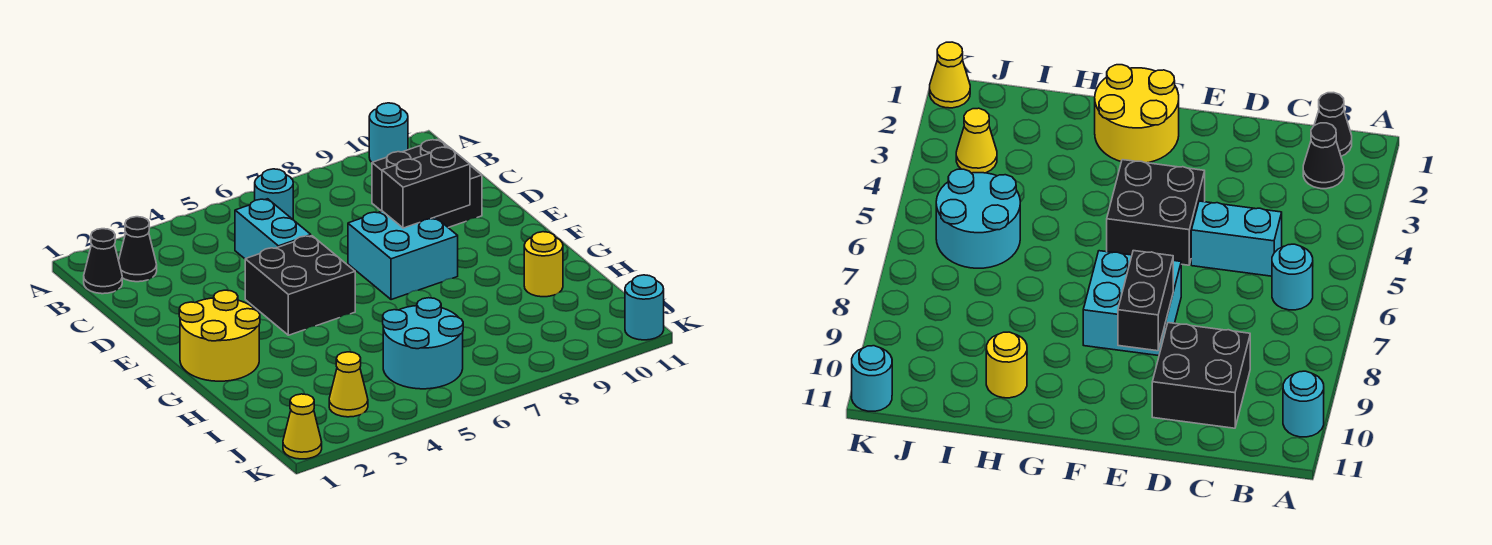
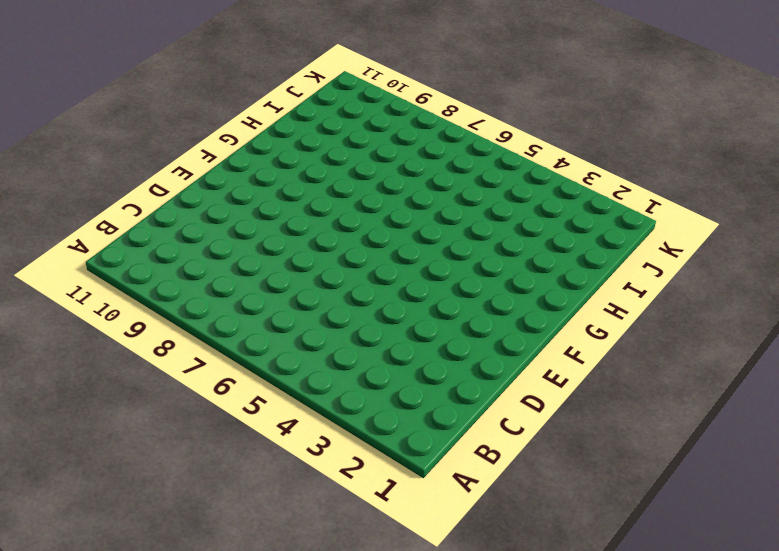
none -> cyan round brick A10 level 1
none -> black cone B1 level 1
none -> black cone B2 level 1

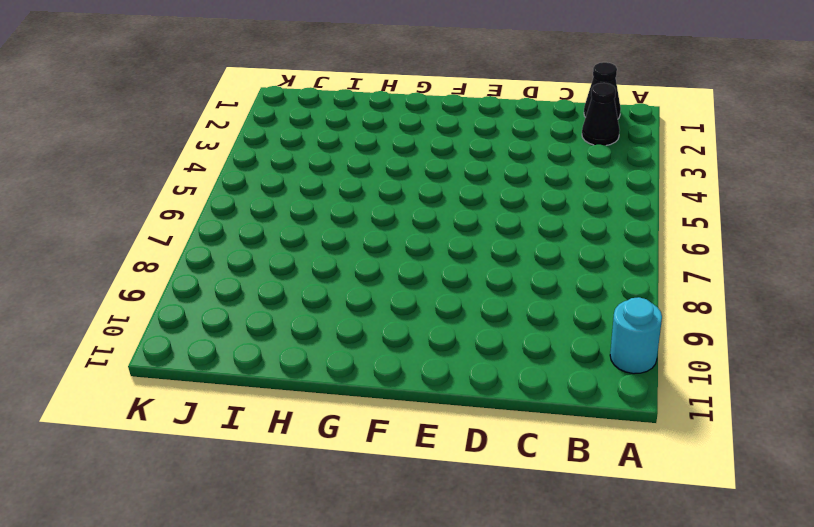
none -> cyan round brick B6 level 1
none -> cyan brick C5:D5 level 1
none -> black brick C9:D10 level 1

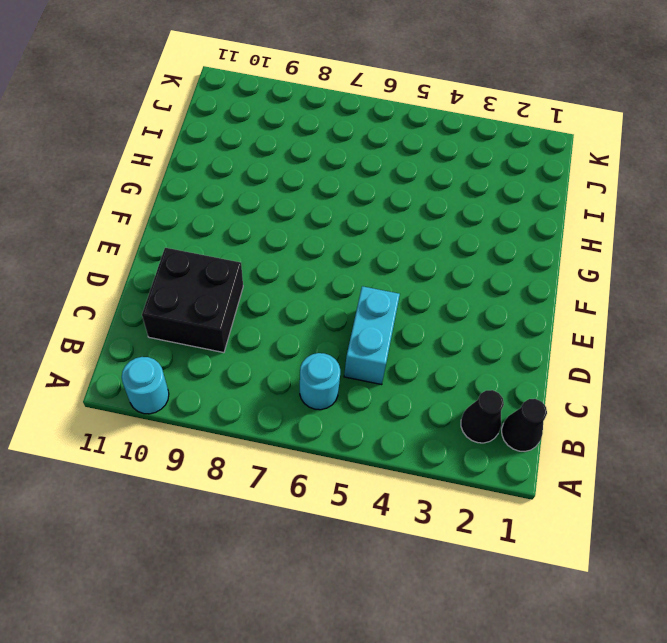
none -> black brick E4:F5 level 1
none -> cyan brick E7:F8 level 1
none -> yellow round brick F1:G2 level 1

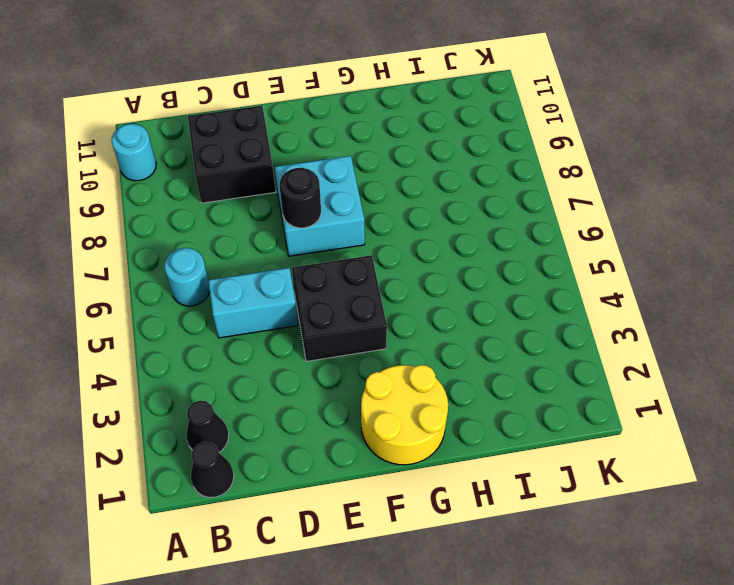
black round brick E7 level 2 -> none
none -> yellow round brick H10 level 1
none -> cyan round brick I5:J6 level 1
none -> yellow cone J3 level 1

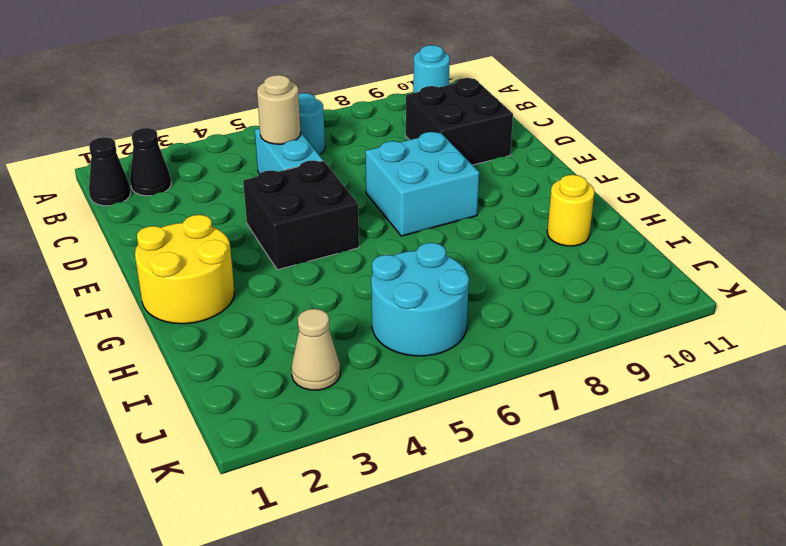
tan round brick C5 level 2 -> none
tan cone J3 level 1 -> yellow cone J3 level 1
none -> yellow cone K1 level 1
none -> cyan round brick K11 level 1
none -> black brick E8:E9 level 2

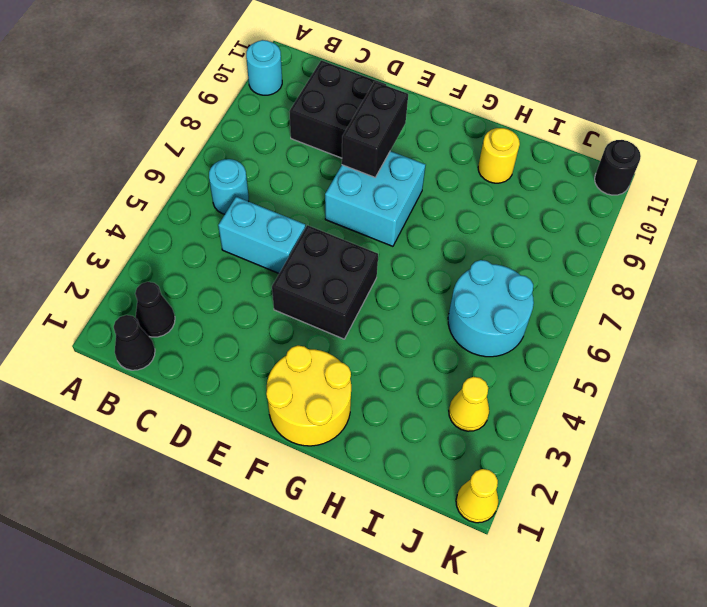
black round brick K11 level 1 -> cyan round brick K11 level 1

